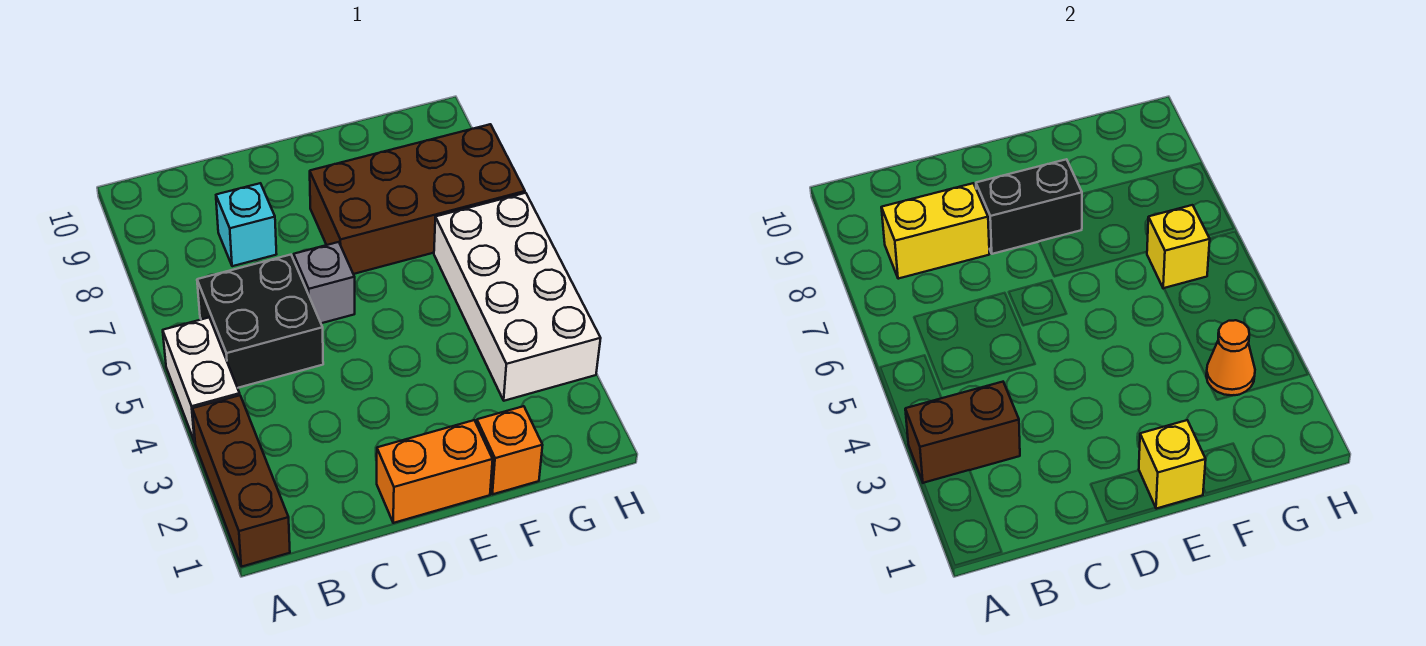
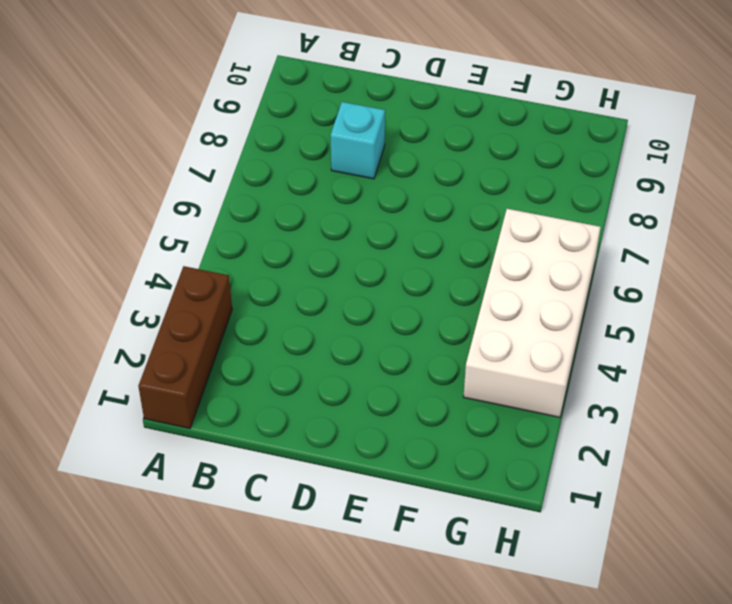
none -> white brick A4:A5 level 1
none -> black brick B5:C6 level 1
none -> orange brick D1:E1 level 1

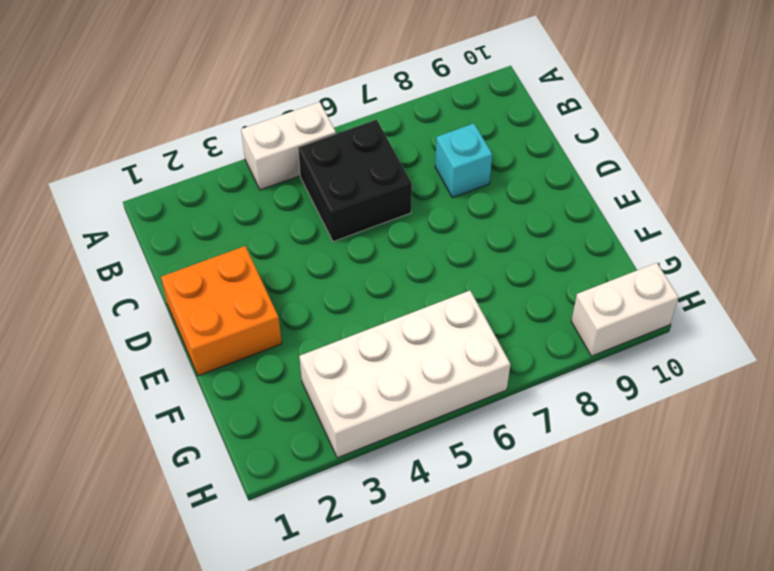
orange brick D1:E2 level 1 -> orange brick D1:E1 level 1
white brick H9:H10 level 1 -> none
none -> brown brick A1:A3 level 1
none -> grey brick D6 level 1
none -> brown brick E7:H8 level 1

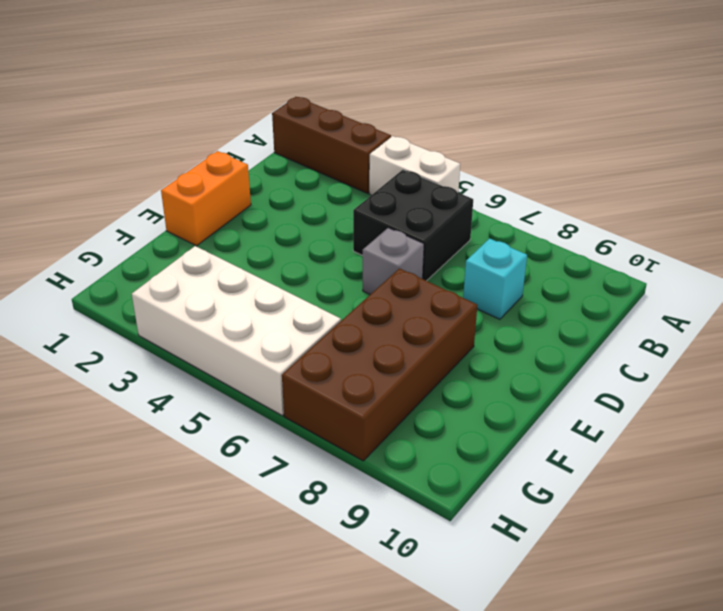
none -> orange brick F1 level 1
none -> brown brick A3:B3 level 2
none -> yellow brick B8:C8 level 2

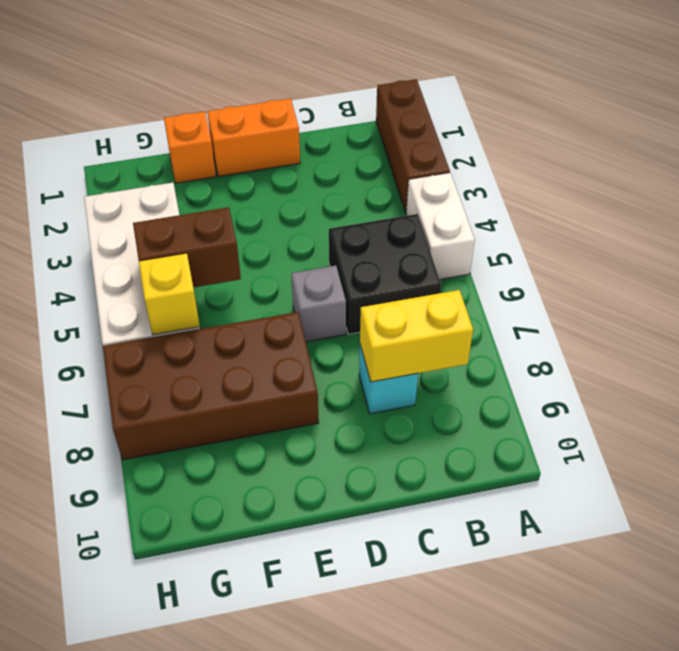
brown brick F5:G5 level 2 -> brown brick A3:B3 level 2
none -> black brick D8:E8 level 2
none -> yellow brick E1 level 2
none -> orange cone G3 level 2

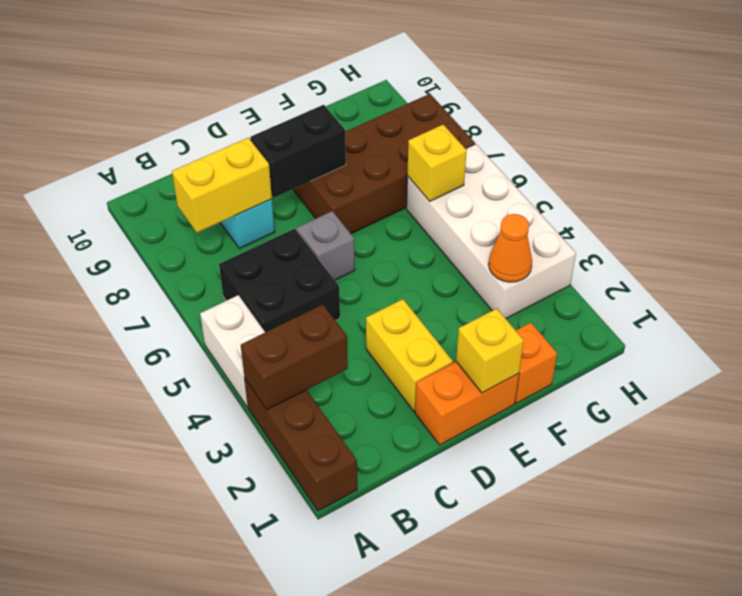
yellow brick D2:D3 level 1 -> none

